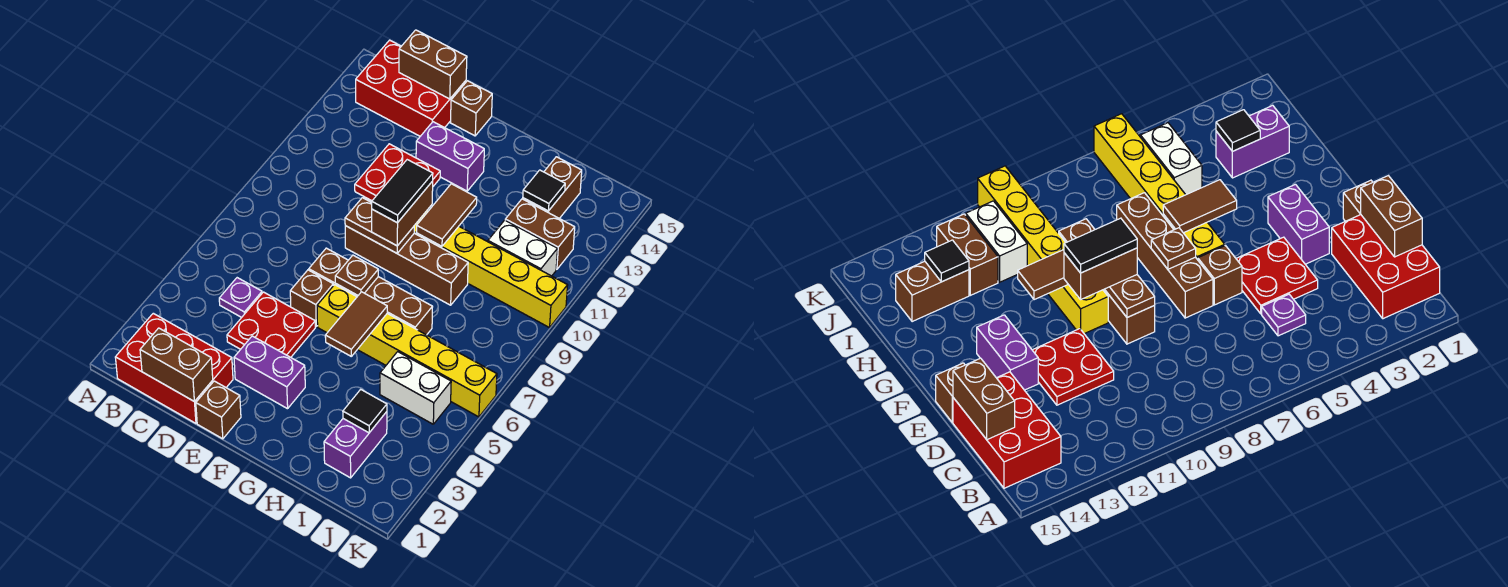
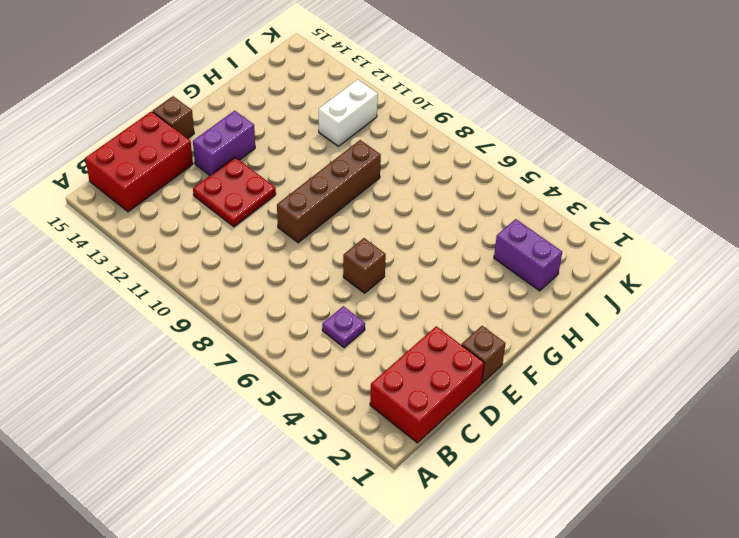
none -> red plate D4:E5 level 1
none -> purple brick E3:F3 level 1
none -> brown brick E7:H7 level 1

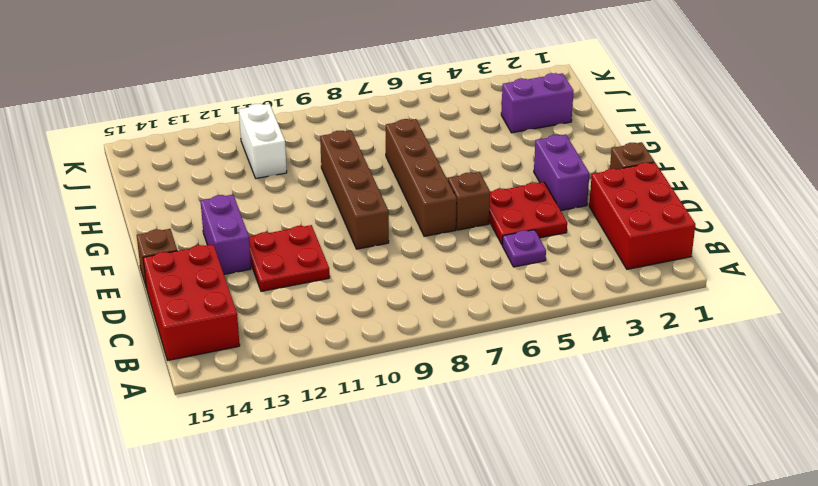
none -> yellow brick F6:K6 level 1
none -> yellow brick F10:K10 level 1
none -> white brick I5:J5 level 1

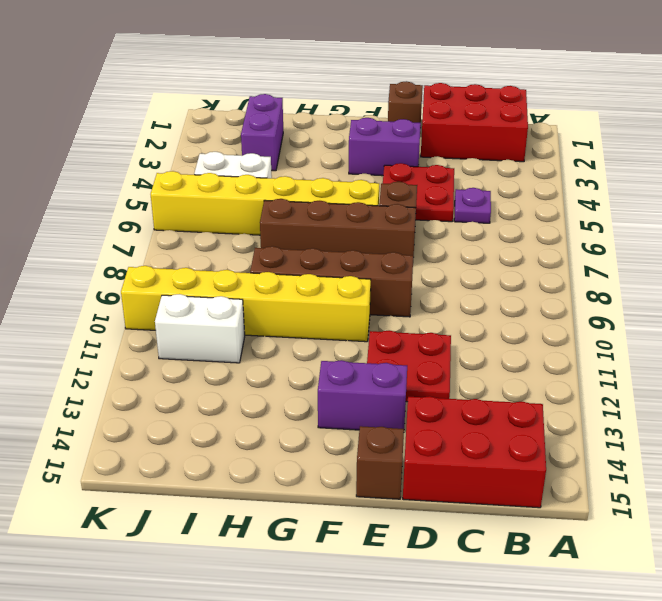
none -> brown brick I12:J12 level 1
none -> brown brick I13:I14 level 1
none -> brown brick C1:D1 level 2

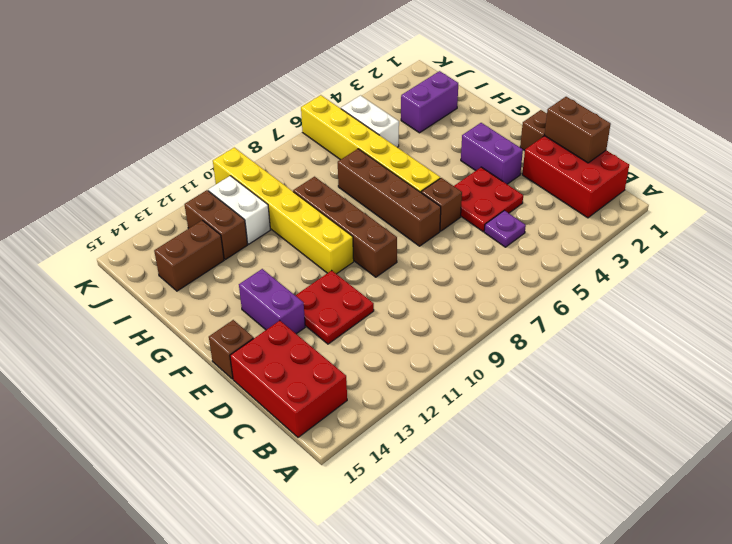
none -> brown brick C15:D15 level 2
none -> brown plate E9:F9 level 2
none -> brown plate F7 level 2

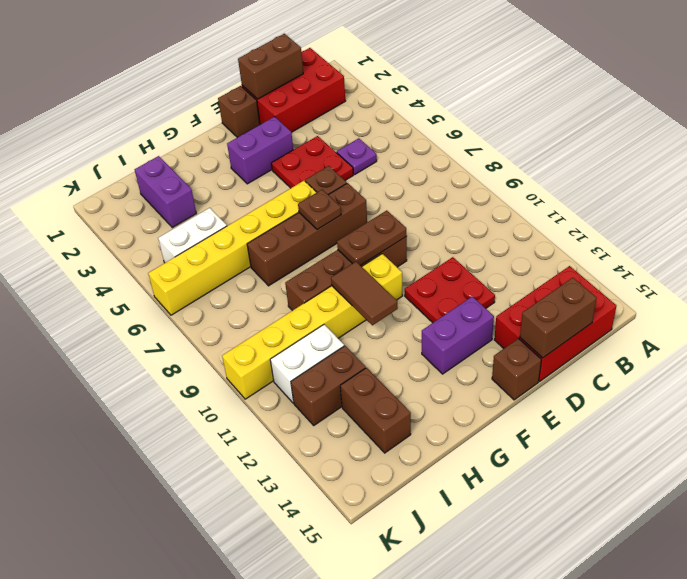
none -> brown tile G5:G6 level 2
none -> black tile I3 level 2
none -> black tile I13 level 2

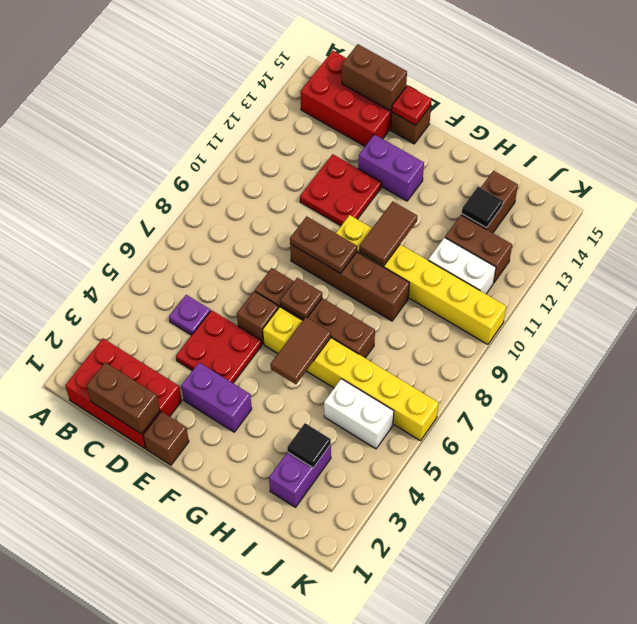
red plate E15 level 2 -> none
none -> brown brick F9:F10 level 3
none -> black tile F9:F10 level 4

